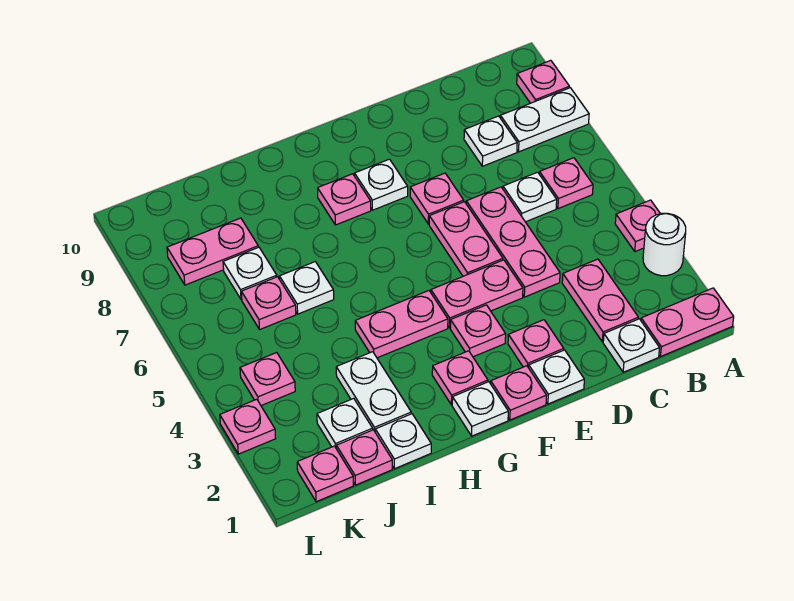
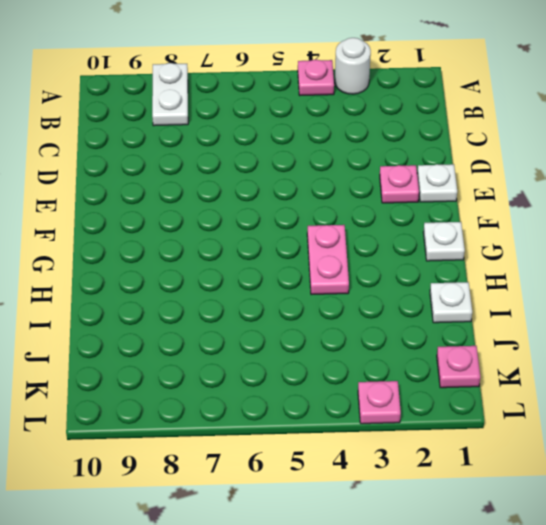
none -> pink plate A1:B1 level 1
none -> pink plate A9 level 1
none -> pink plate B6 level 1
none -> white plate C1 level 1

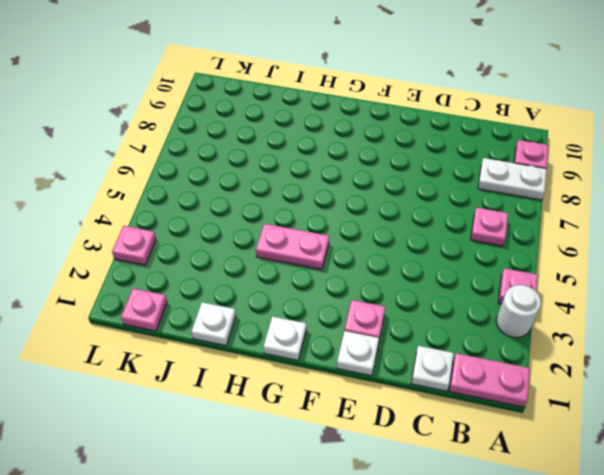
none -> pink plate C2:C3 level 1
none -> white plate C6 level 1
none -> white plate C8 level 1
none -> pink plate D4:D6 level 1

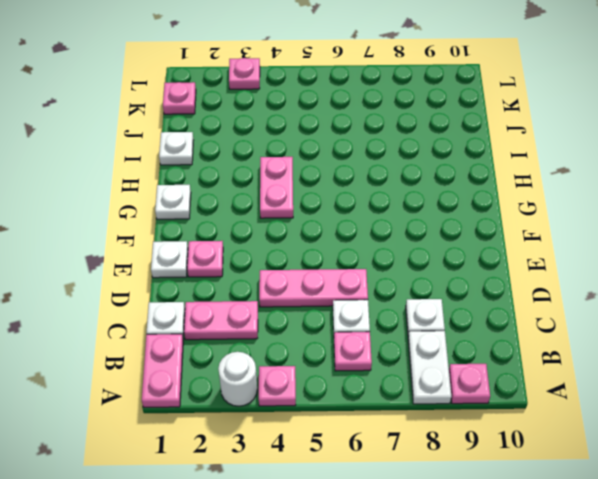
none -> pink plate E4:F4 level 1
none -> pink plate E5:E6 level 1
none -> pink plate E7 level 1
none -> pink plate F1 level 1

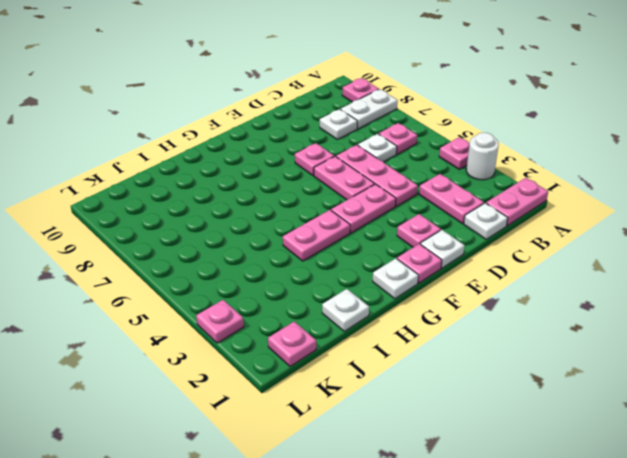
none -> pink plate F3 level 1
none -> white plate F8 level 1
none -> pink plate G2 level 1
none -> pink plate G8 level 1

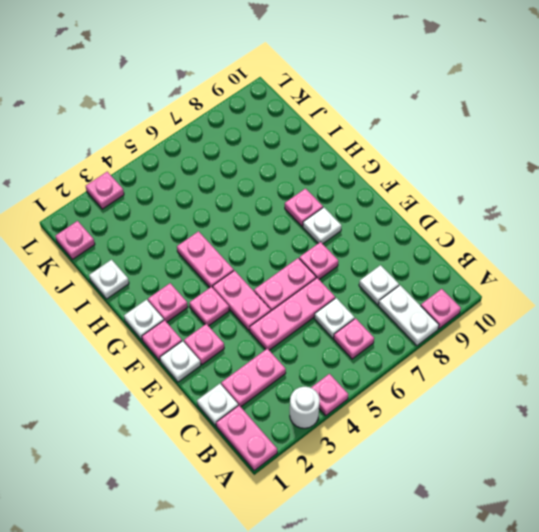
none -> white plate I2:I3 level 1
none -> white plate I6 level 1
none -> pink plate J1 level 1
none -> white plate J2 level 1

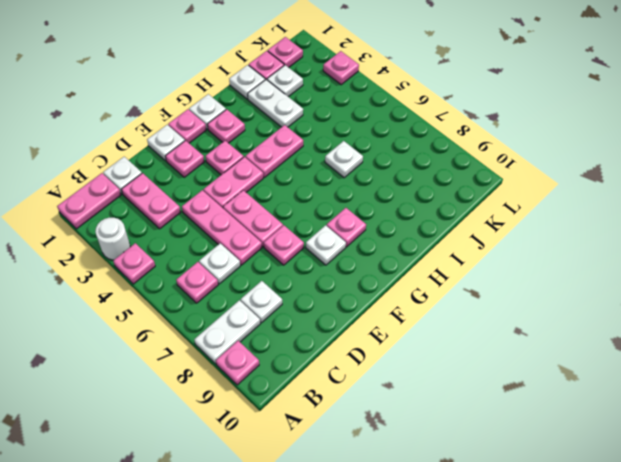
none -> pink plate J6 level 1
none -> white plate J7 level 1
none -> pink plate J8:K8 level 1
none -> pink plate K4 level 1

